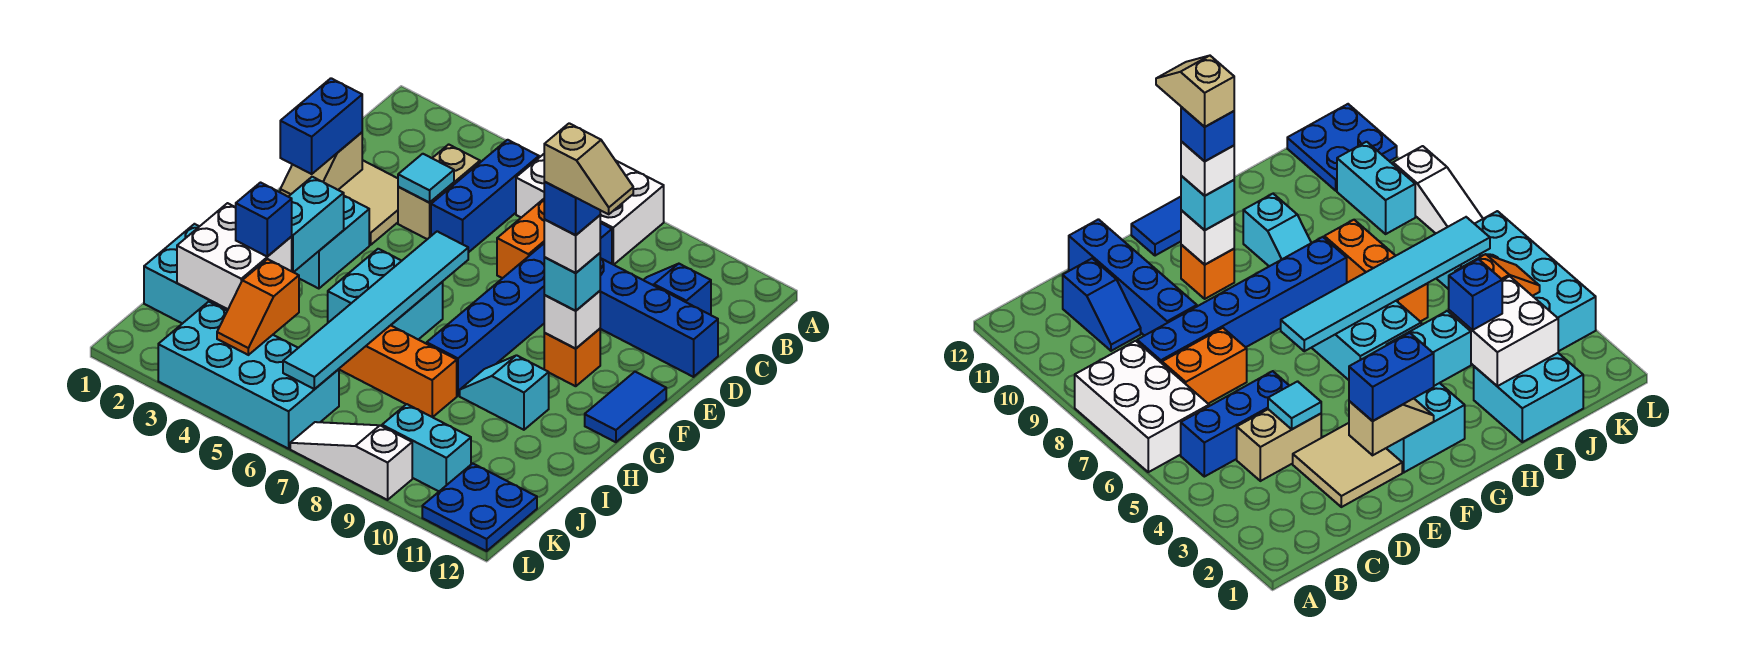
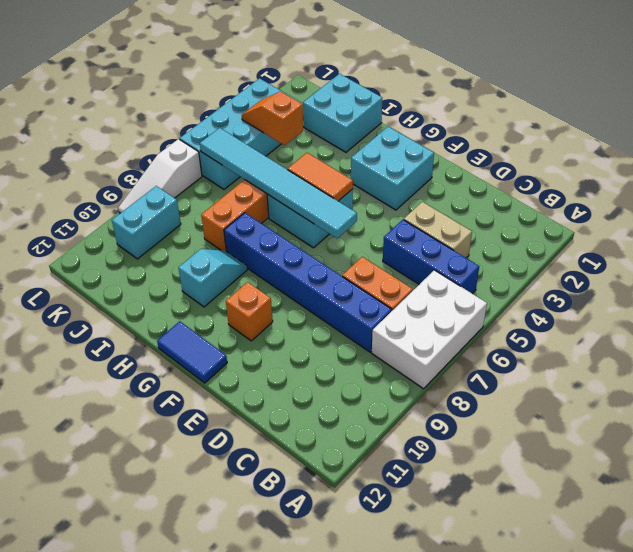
orange tile G5:H5 level 2 -> none
white slope L7:L9 level 1 top 7 -> white slope L7:L9 level 1 top 9
none -> blue slope C10:C11 level 1 top 11
none -> tan tile D2:E3 level 1
none -> blue brick D9:D12 level 1
none -> blue plate K11:L12 level 1

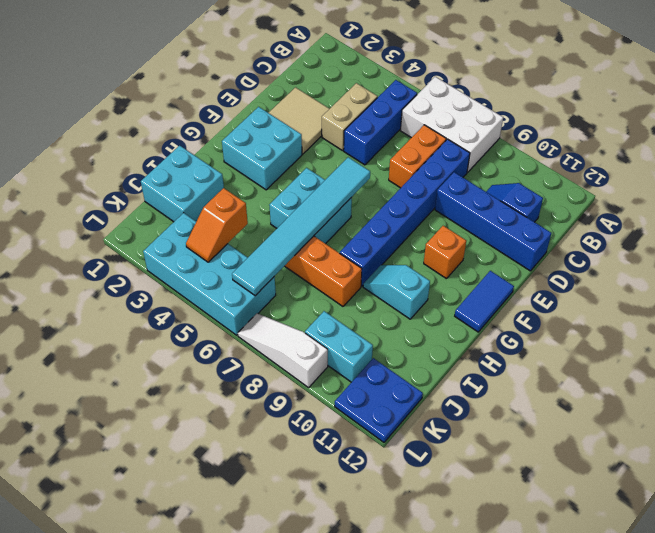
none -> cyan tile D4 level 2
none -> tan slope E2:F2 level 2 top E
none -> white brick F10 level 2
none -> cyan brick G3:H3 level 2

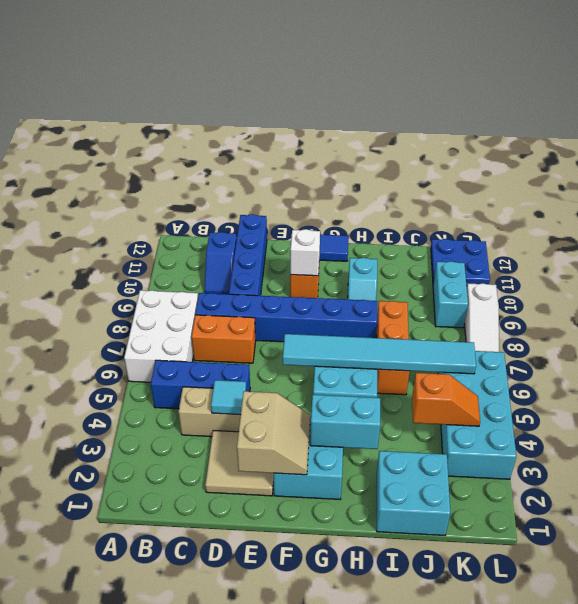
tan slope E2:F3 level 2 top E -> tan slope E2:F2 level 2 top E
none -> white brick I2:J3 level 2
none -> blue brick E2:F2 level 3
none -> cyan brick F10 level 3
none -> blue brick I3 level 3

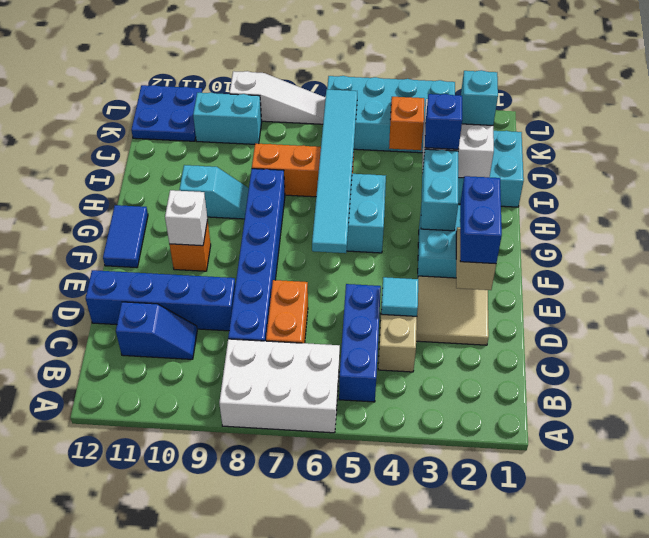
cyan brick J2 level 3 -> cyan brick F10 level 3
none -> white brick F10 level 4
none -> blue brick F10 level 5
none -> tan slope F10:F11 level 6 top 10

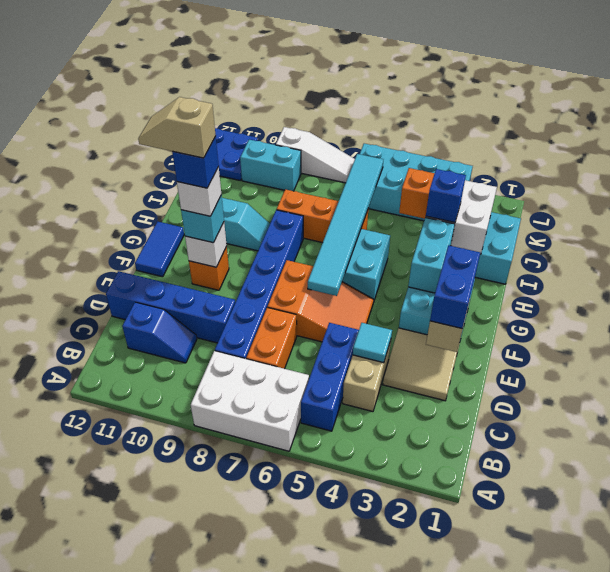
orange slope E5:F7 level 1 top 7 -> none

